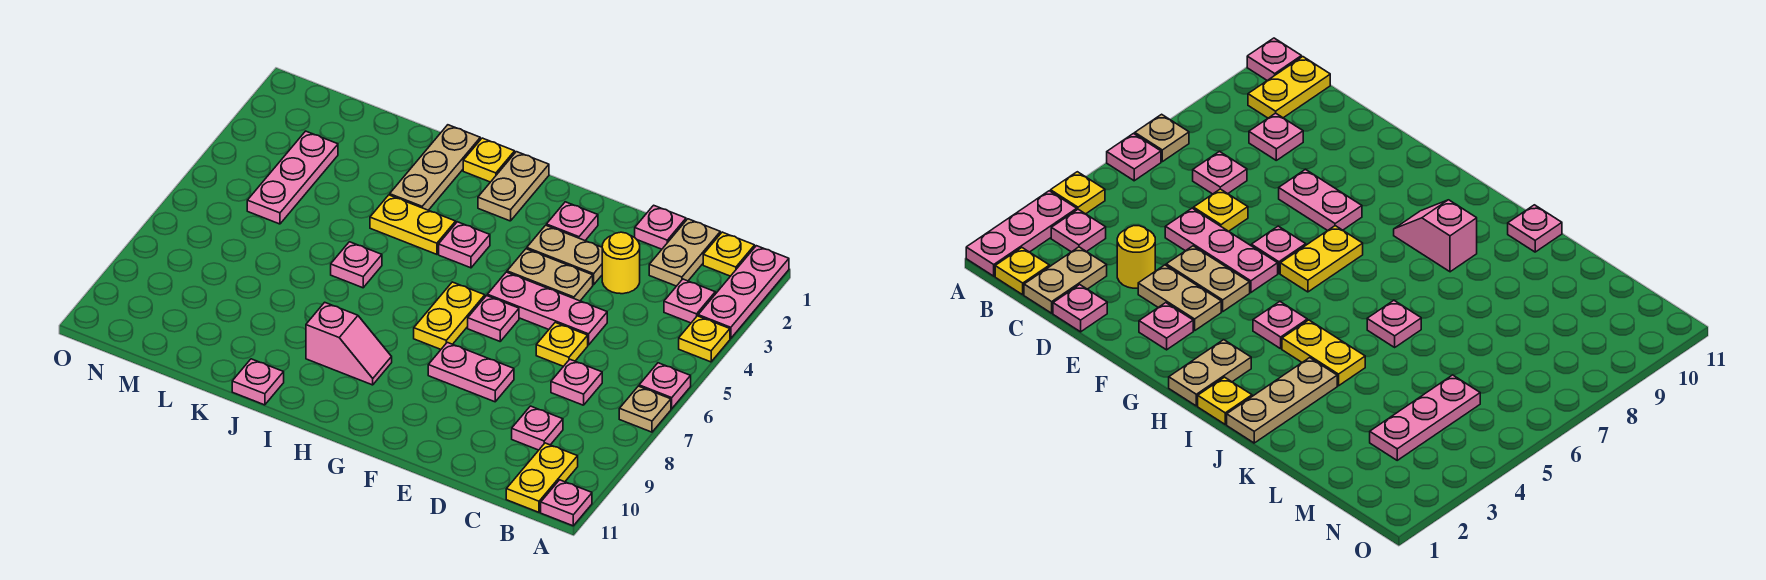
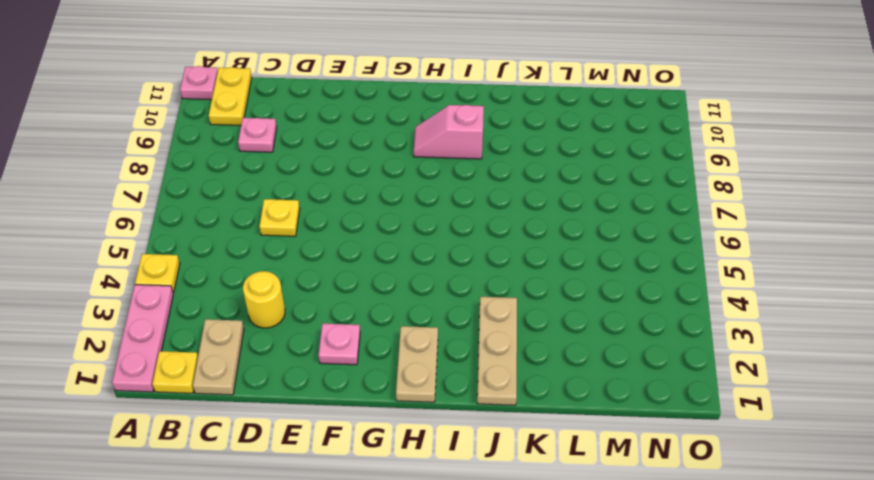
none -> pink plate A6 level 1
none -> tan plate A7 level 1
none -> pink plate B3 level 1
none -> pink plate C7 level 1

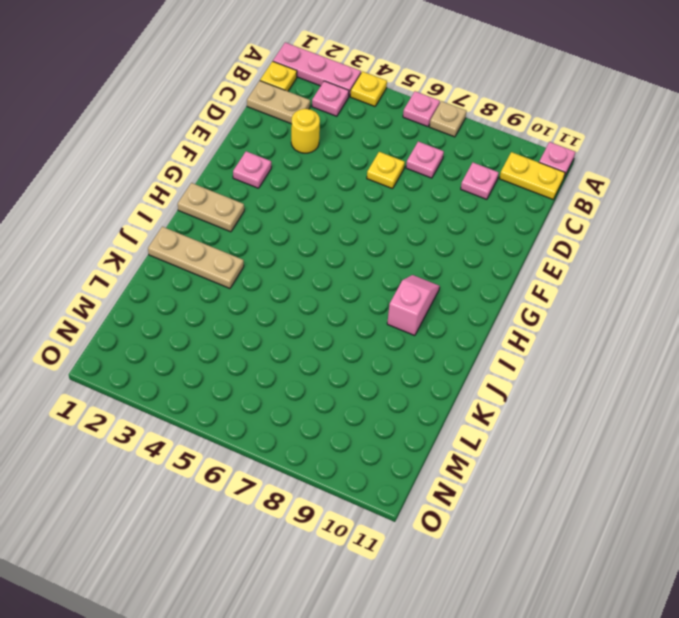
none -> pink plate D1 level 1
none -> pink plate D5:F5 level 1
none -> tan plate E3:F3 level 1
none -> tan plate E4:F4 level 1

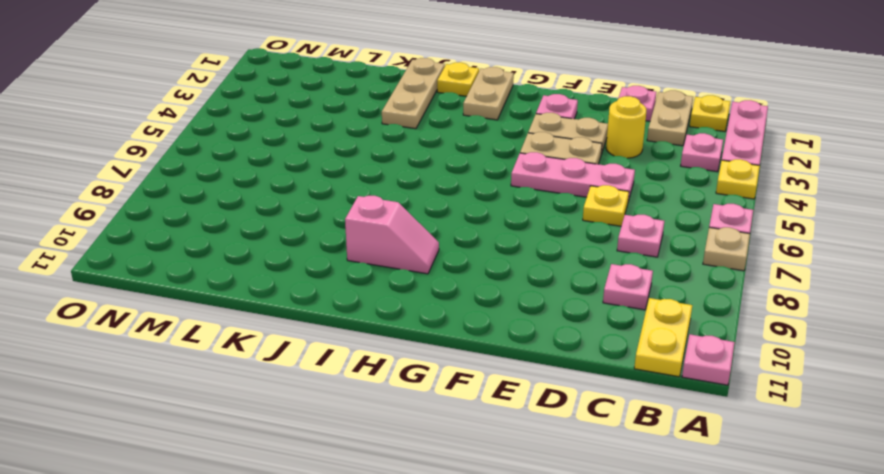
none -> pink plate E8:F8 level 1
none -> pink plate F6 level 1
none -> yellow plate G6:G7 level 1
none -> pink plate H4 level 1

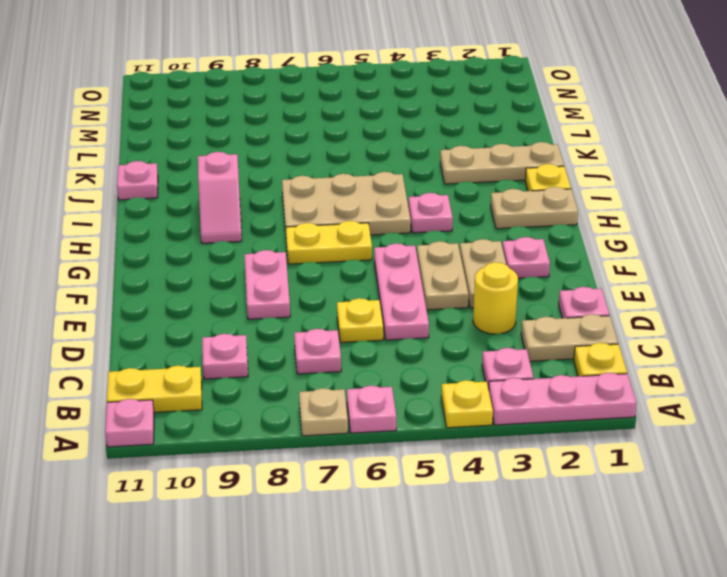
tan plate H5:I7 level 1 -> none
none -> pink plate F6 level 1
none -> yellow plate I4:J4 level 1
none -> pink plate J6 level 1
none -> pink plate M3:M5 level 1

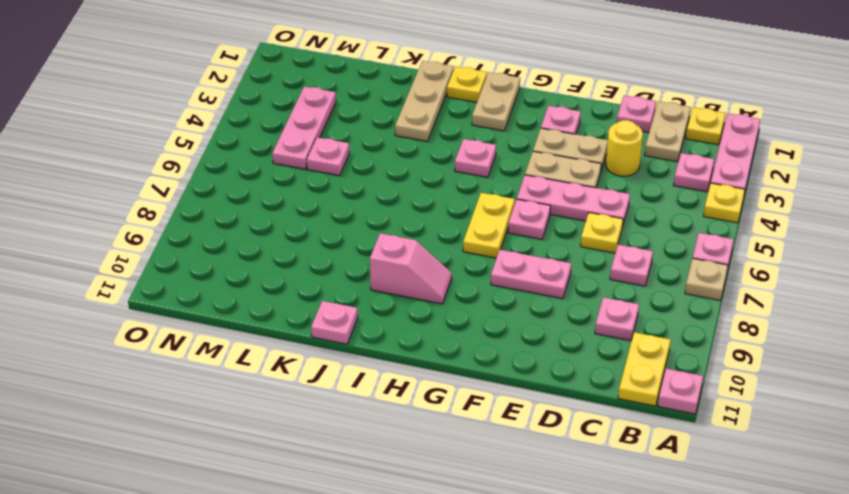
pink plate L5 level 1 -> pink plate J6 level 1
none -> yellow plate I4:J4 level 1

